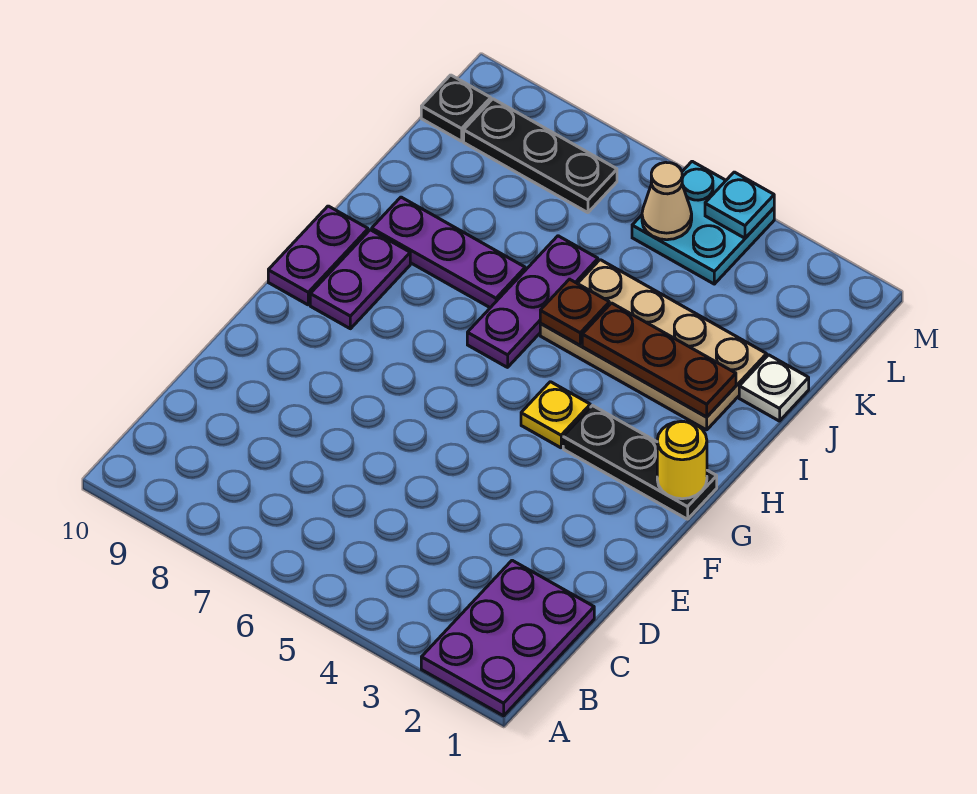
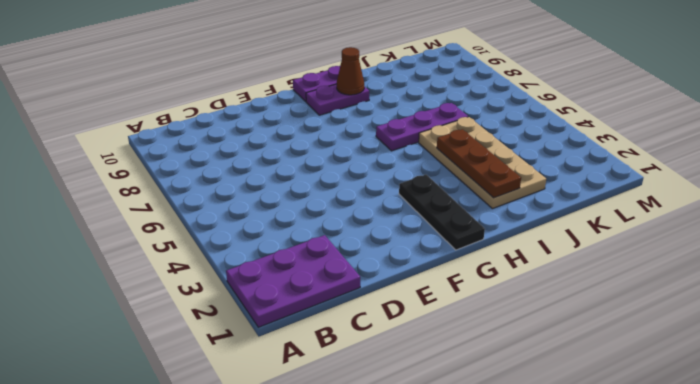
brown cone H9 level 2 -> none
none -> yellow plate G4 level 1
none -> purple plate I7:I9 level 1
none -> white plate J1 level 1

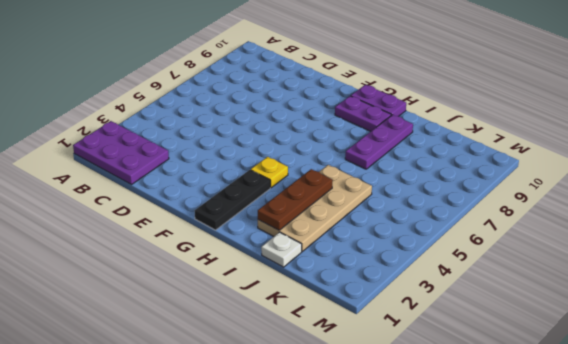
none -> purple plate H6:J6 level 1
none -> cyan plate L4:M5 level 1
none -> black plate L7:L9 level 1

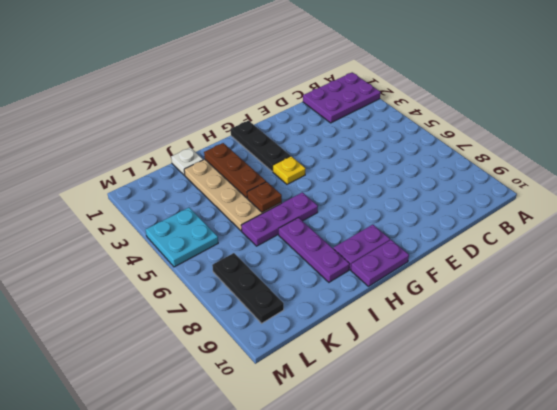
none -> black plate L10 level 1
none -> yellow round brick G1 level 2
none -> tan cone L5 level 2

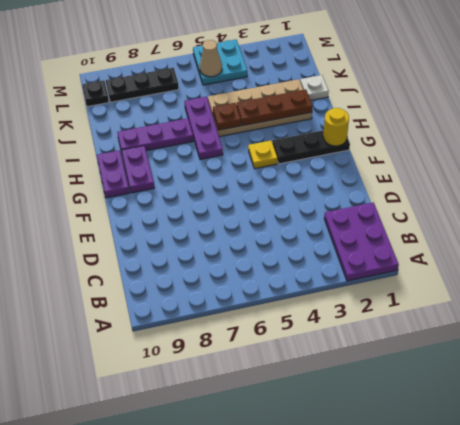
none -> cyan plate M4 level 2

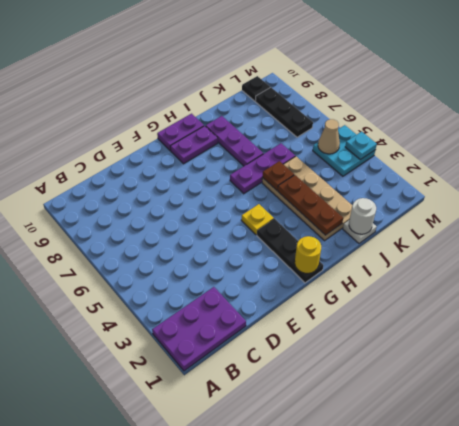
white round brick J1 level 2 -> none

